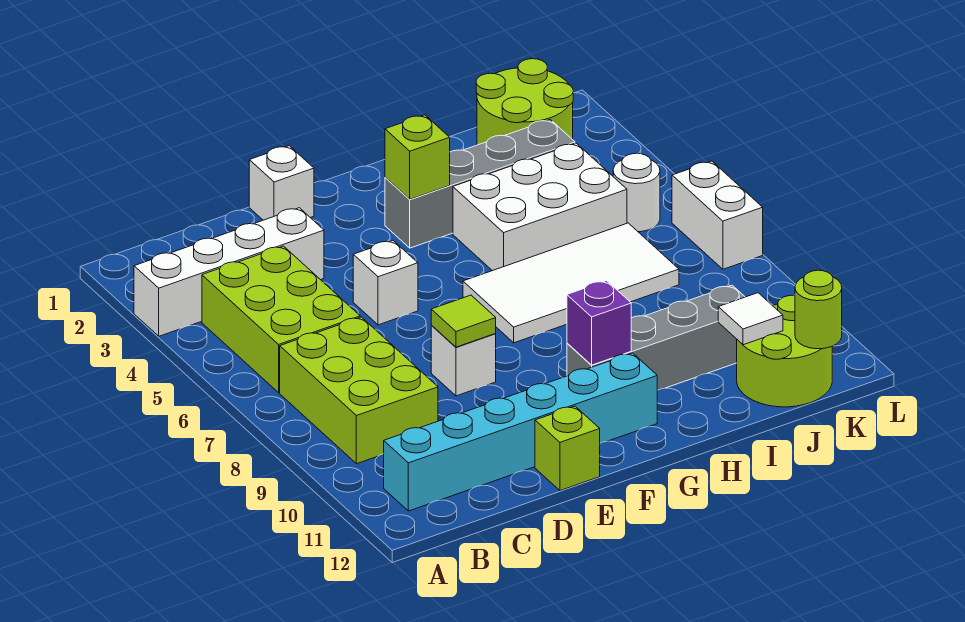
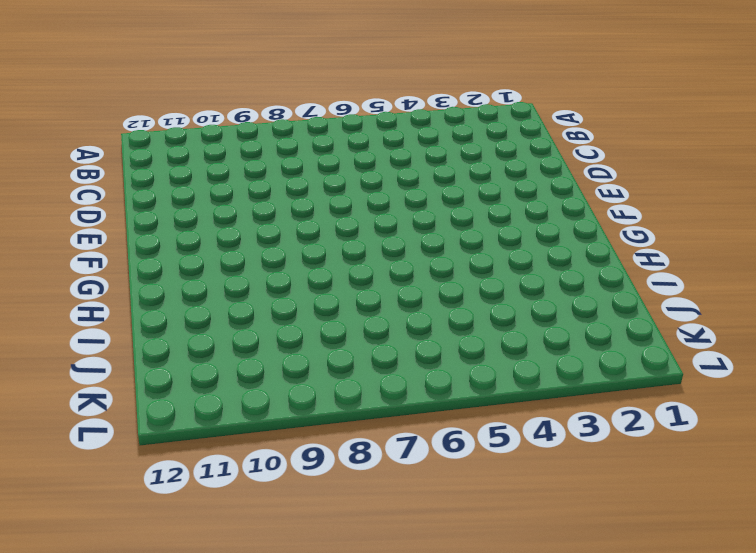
none -> white brick A3:D3 level 1
none -> lime brick B4:C6 level 1
none -> lime brick B7:C9 level 1

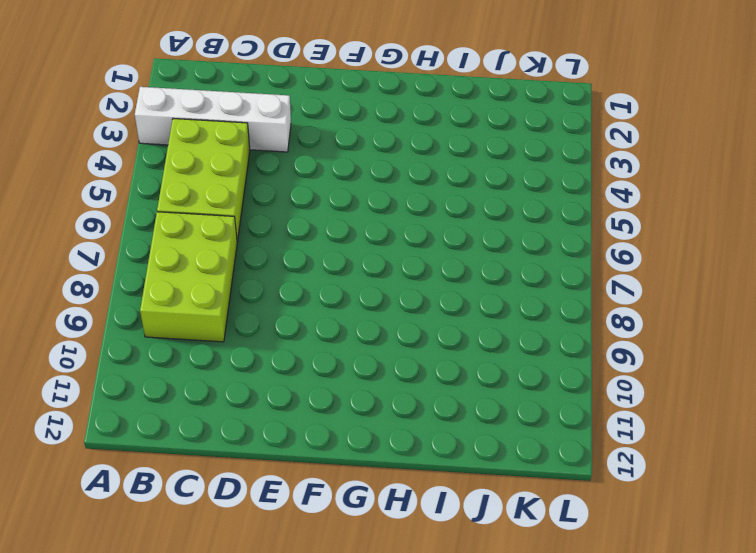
none -> cyan brick B11:G11 level 1
none -> white brick E1 level 1
none -> white brick E5 level 1

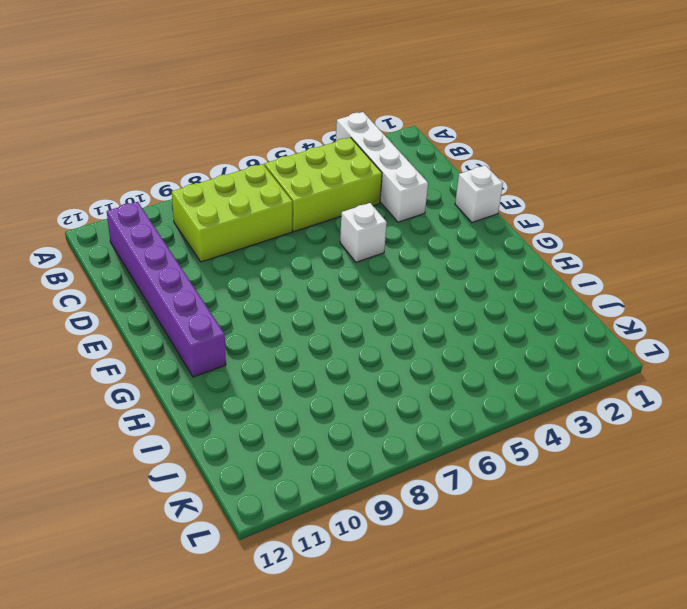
purple brick B11:G11 level 1 -> cyan brick B11:G11 level 1
none -> white brick E8 level 1
none -> lime brick E12 level 1
none -> grey brick G3:J3 level 1

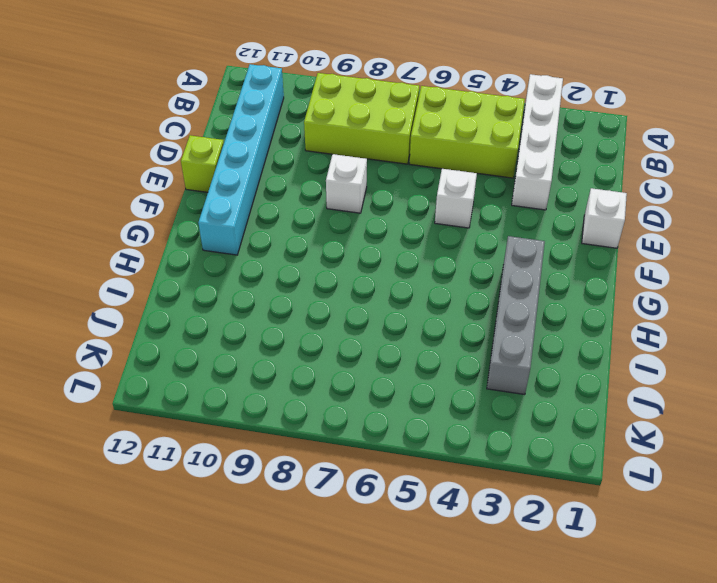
none -> white tile G6:J7 level 1
none -> grey brick G10:J10 level 1
none -> white brick H4:J5 level 1

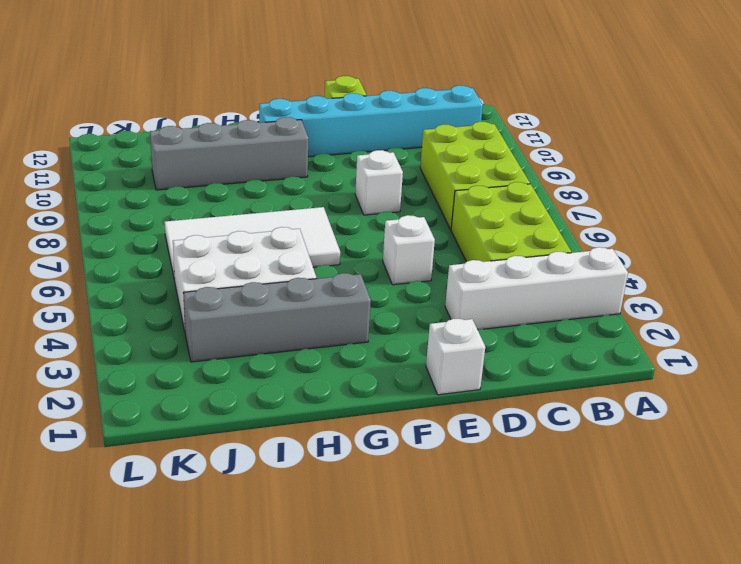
none -> lime round brick J1:K2 level 1
none -> lime round brick J11:K12 level 1
none -> white round brick K5 level 1

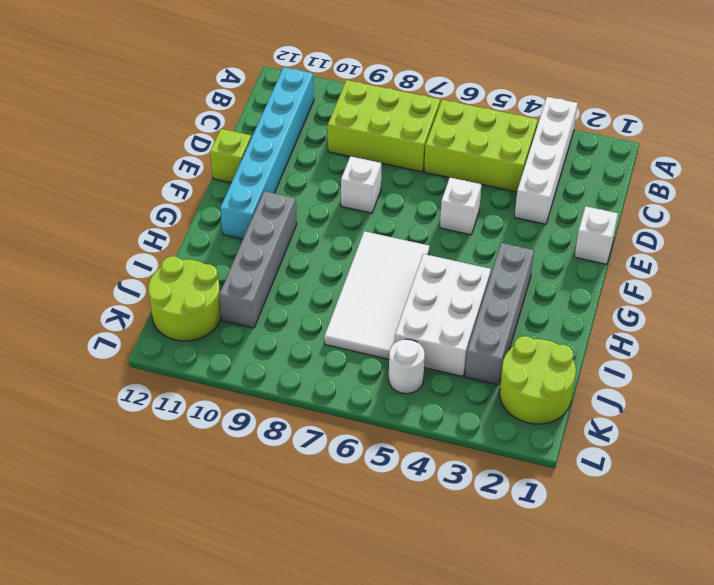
none -> white brick L6:L7 level 1
none -> lime tile E8 level 2
none -> lime brick G3 level 2

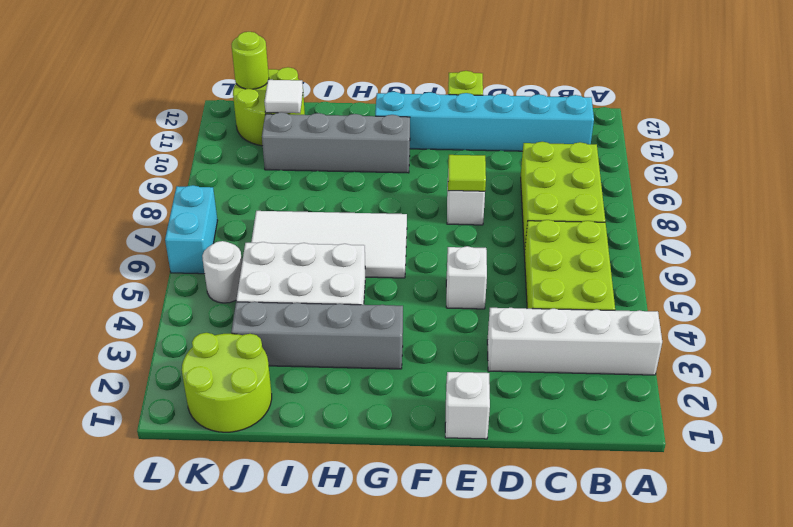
cyan brick L6:L7 level 1 -> white brick L6:L7 level 1
none -> lime brick G3 level 2
none -> purple brick G10 level 2

